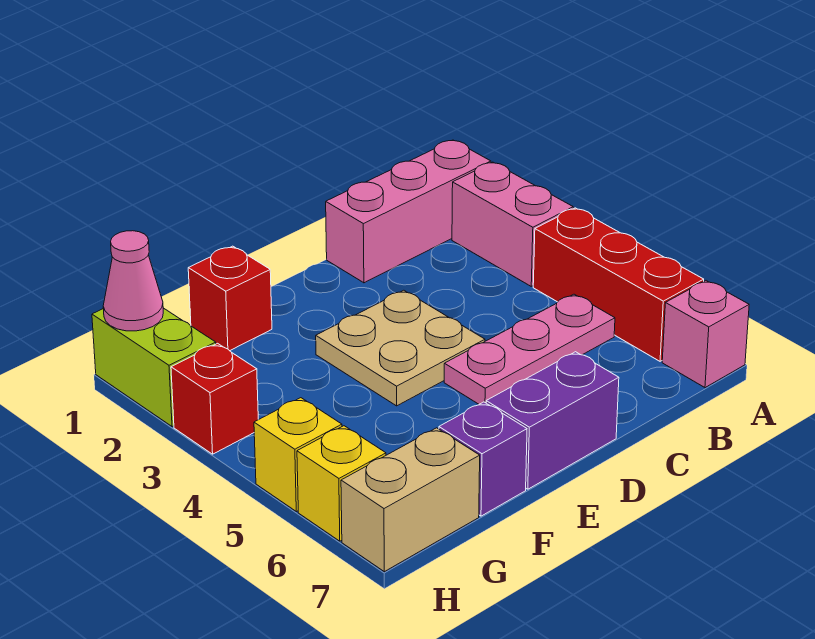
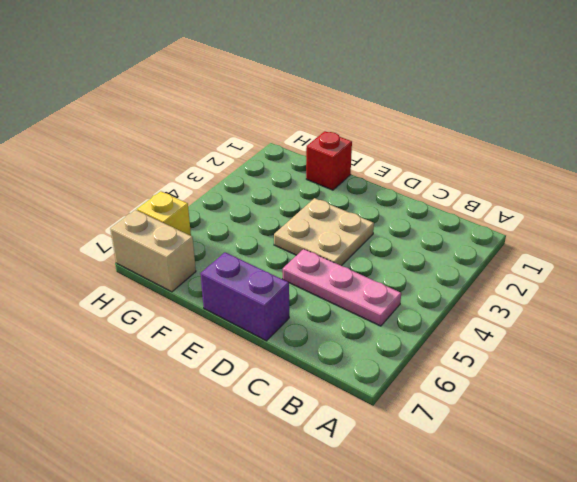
none -> pink brick A1:C1 level 1
none -> pink brick A2:A3 level 1
none -> red brick A4:A6 level 1

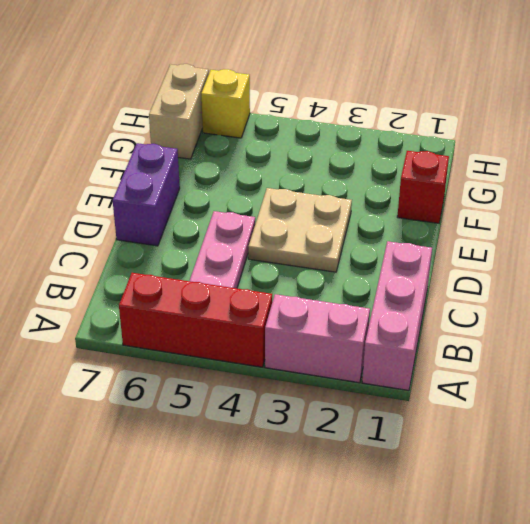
none -> pink brick A7 level 1
none -> purple brick F7 level 1
none -> lime brick H1:H2 level 1

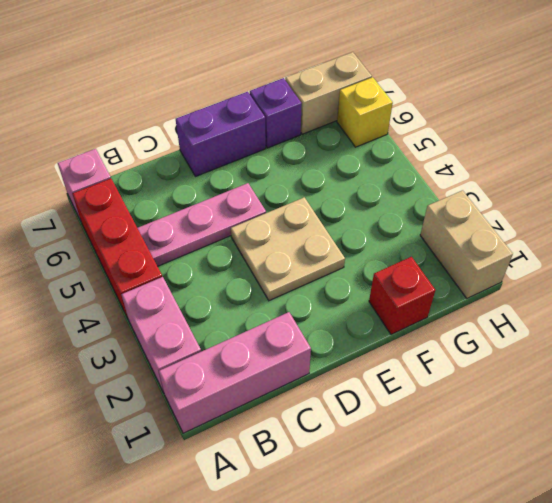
tan brick H1:H2 level 1 -> lime brick H1:H2 level 1
none -> red brick H3 level 1
none -> yellow brick H5 level 1
none -> pink cone H1 level 2

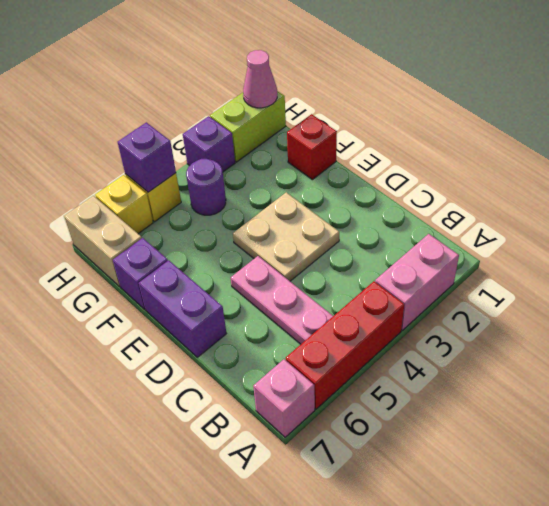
purple round brick G4 level 1 -> none
purple brick H3 level 1 -> red brick H3 level 1
purple brick H5 level 2 -> none
none -> pink brick A1:C1 level 1

